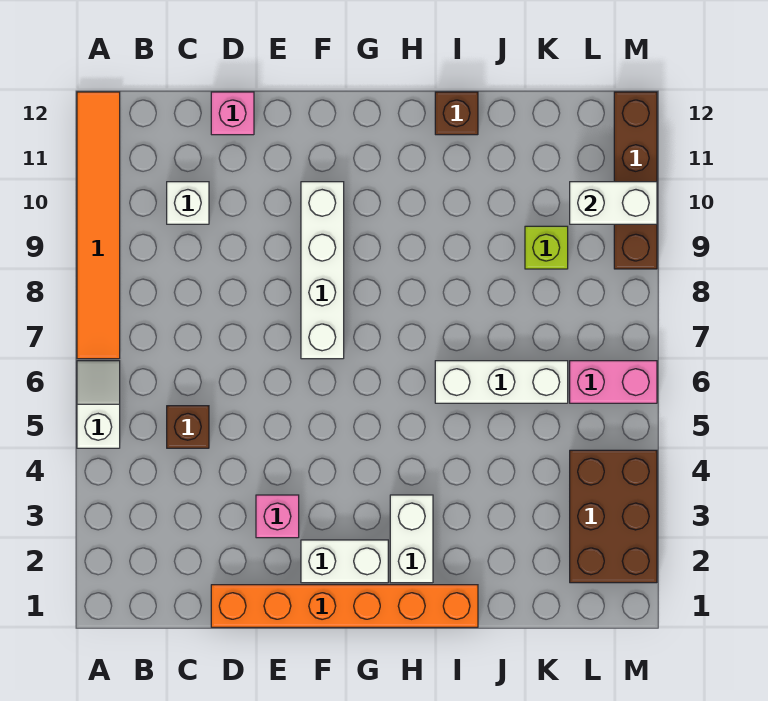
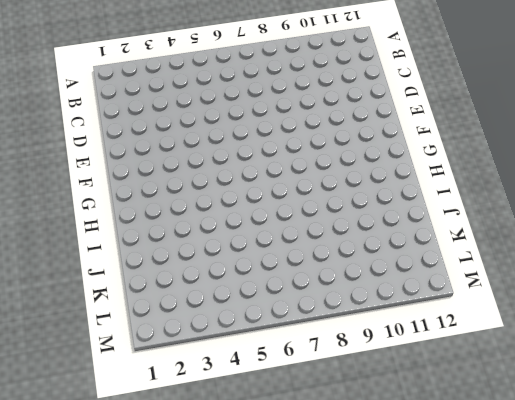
none -> white slope A5:A6 level 1 top 5
none -> orange tile A7:A12 level 1
none -> brown brick C5 level 1

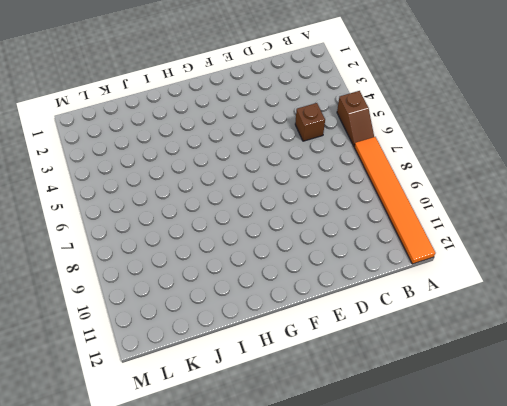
brown slope A5:A6 level 1 top 5 -> white slope A5:A6 level 1 top 5
none -> white brick C10 level 1
none -> orange brick D1:I1 level 1
none -> pink brick D12 level 1

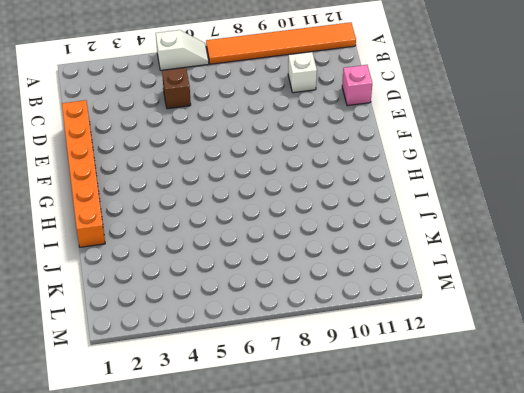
none -> pink brick E3 level 1
none -> white brick F2:G2 level 1
none -> white brick F7:F10 level 1

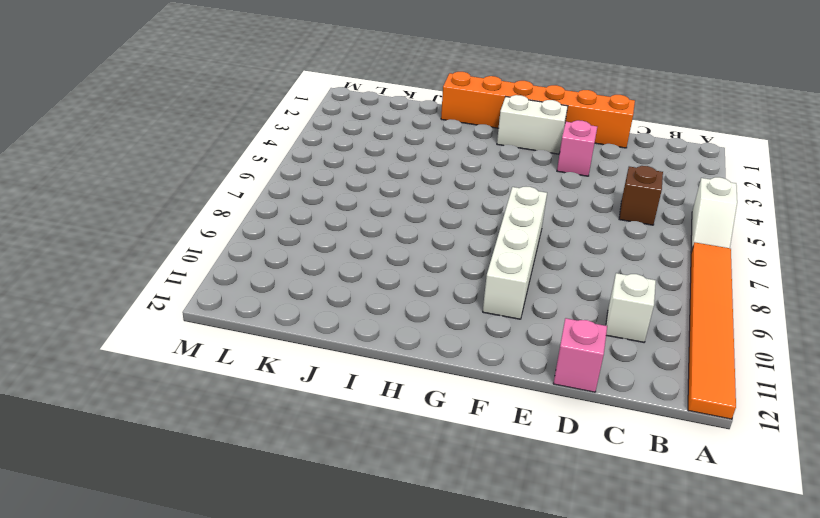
none -> white brick H2:H3 level 1
none -> white brick I6:K6 level 1
none -> brown brick I12 level 1

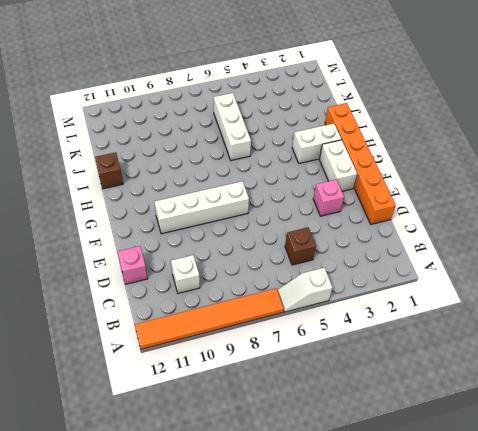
none -> lime brick K9 level 1
none -> brown brick L2:M4 level 1
none -> pink brick L6:M6 level 1

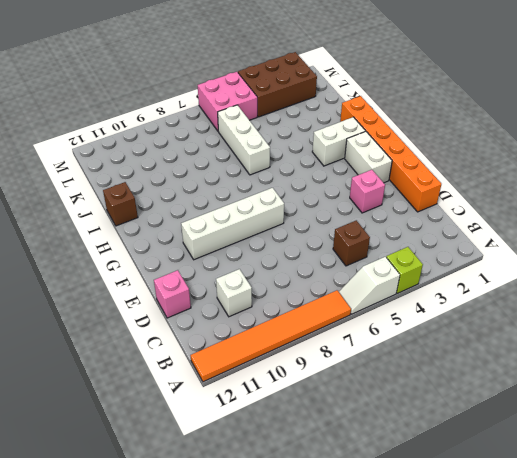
lime brick A4 level 1 -> lime brick K9 level 1
pink brick L5:M6 level 1 -> pink brick L6:M6 level 1
none -> brown brick M9:M12 level 1
none -> white brick L10:M10 level 2

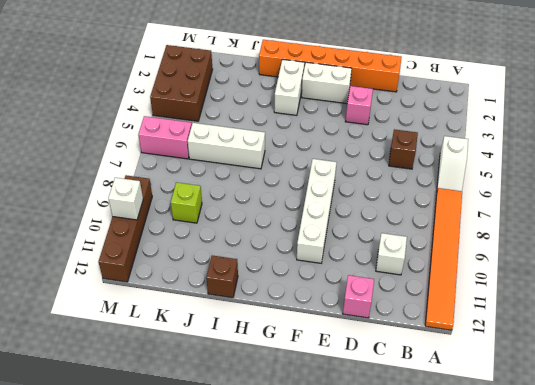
white brick M10 level 2 -> white brick L10:M10 level 2

